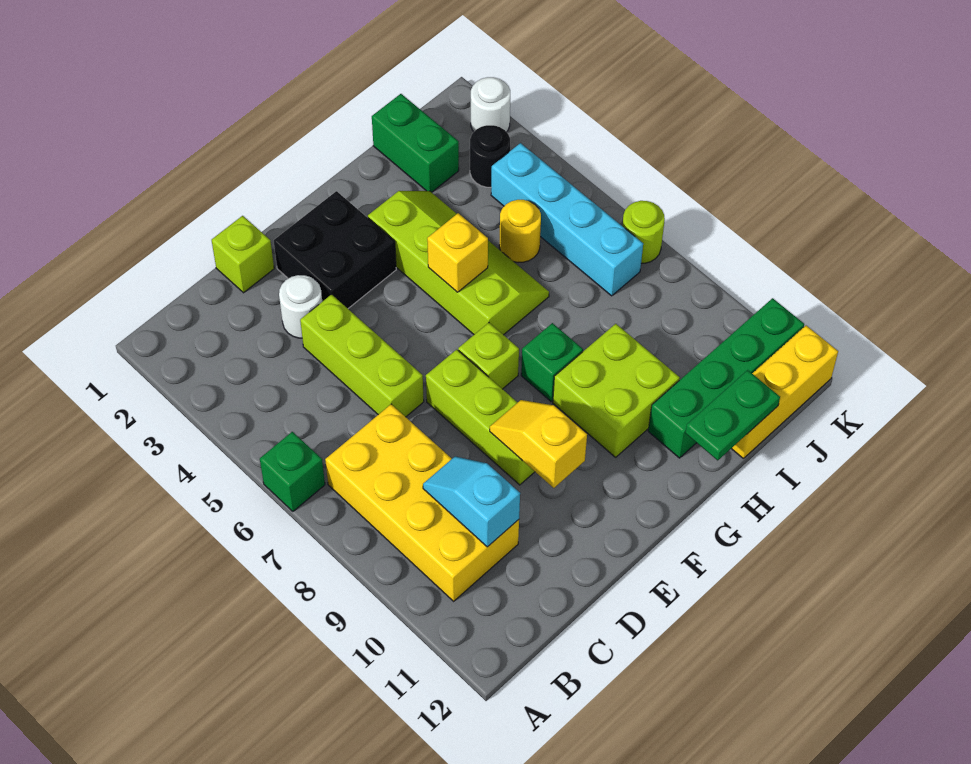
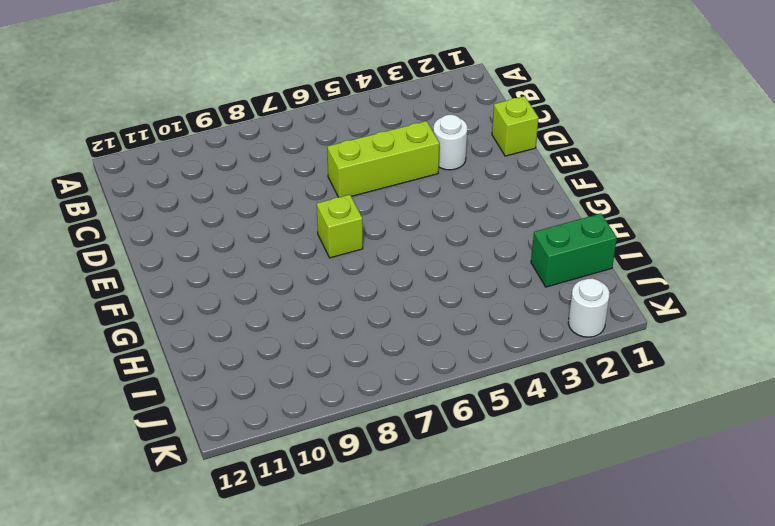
none -> green brick A6 level 1
none -> yellow brick B7:C10 level 1
none -> black brick E2:F3 level 1

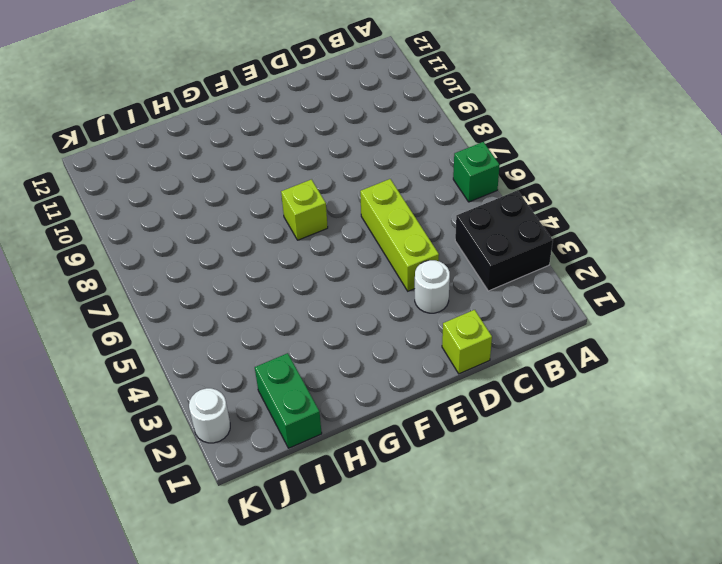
black brick A3:B4 level 1 -> black brick E2:F3 level 1
none -> yellow brick B7:C10 level 1
none -> lime brick E7:E9 level 1
none -> lime slope G3:H6 level 1 top G

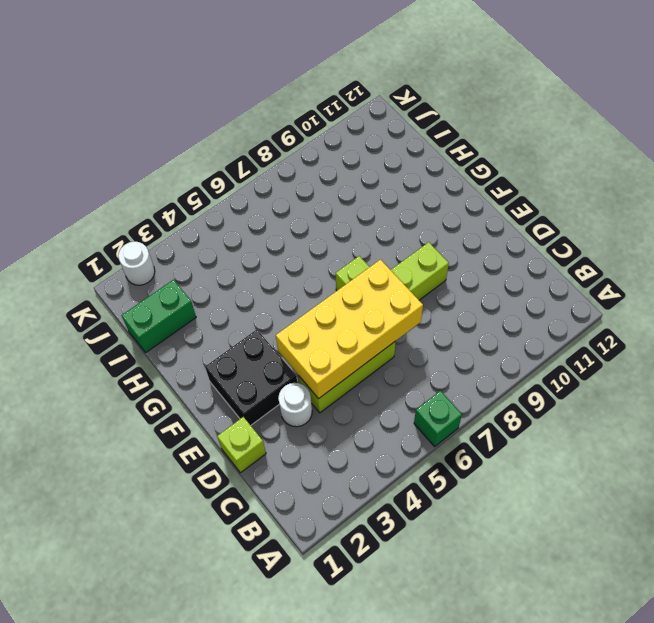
yellow brick D4:E7 level 2 -> yellow brick B7:C10 level 1
none -> lime slope G3:H6 level 1 top G
none -> green brick G8 level 1
none -> lime brick G9:H10 level 1

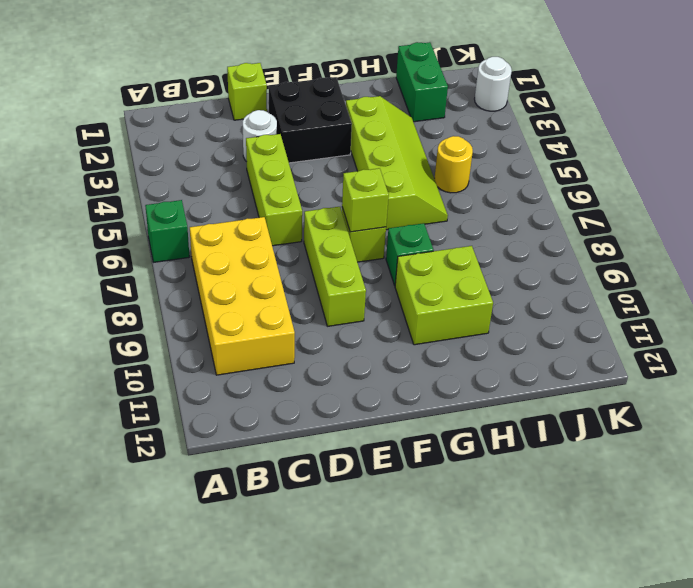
lime brick F7 level 2 -> none
none -> green brick H11:K11 level 1
none -> yellow brick I12:K12 level 1
none -> black round brick J3 level 1

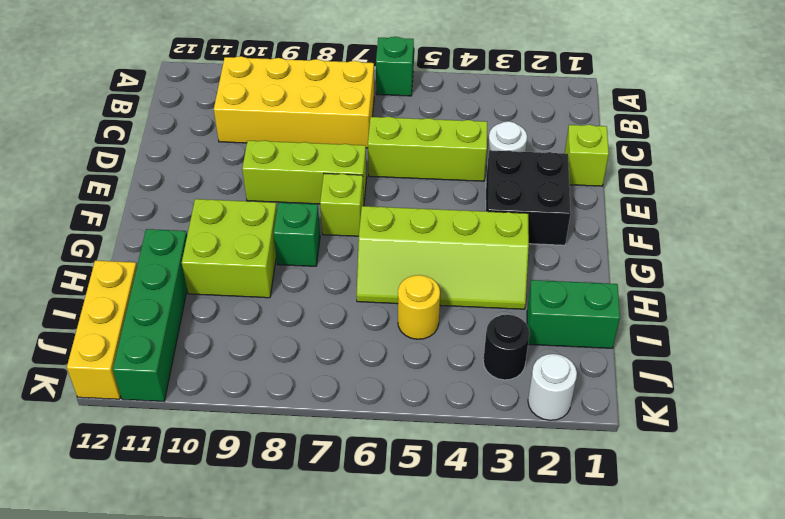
none -> cyan brick J4:J7 level 1
none -> lime round brick K7 level 1
none -> cyan slope C9:C10 level 2 top 10

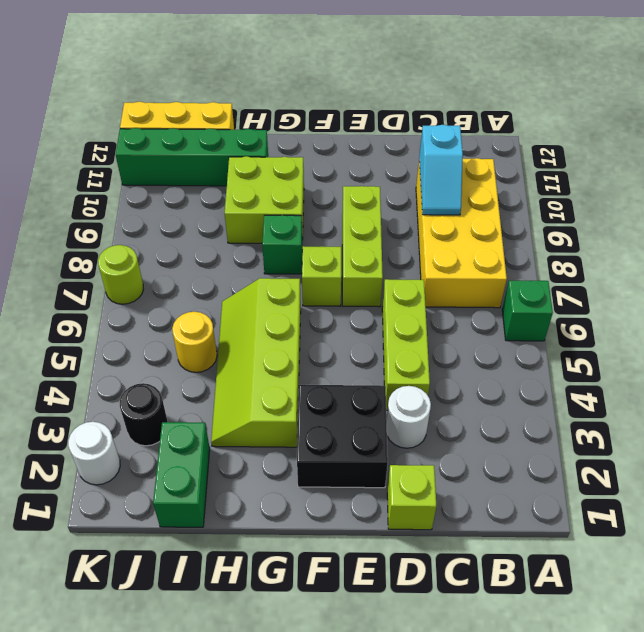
none -> cyan brick J4:J7 level 1
none -> yellow slope E9:E10 level 2 top 10
none -> yellow brick G5 level 2

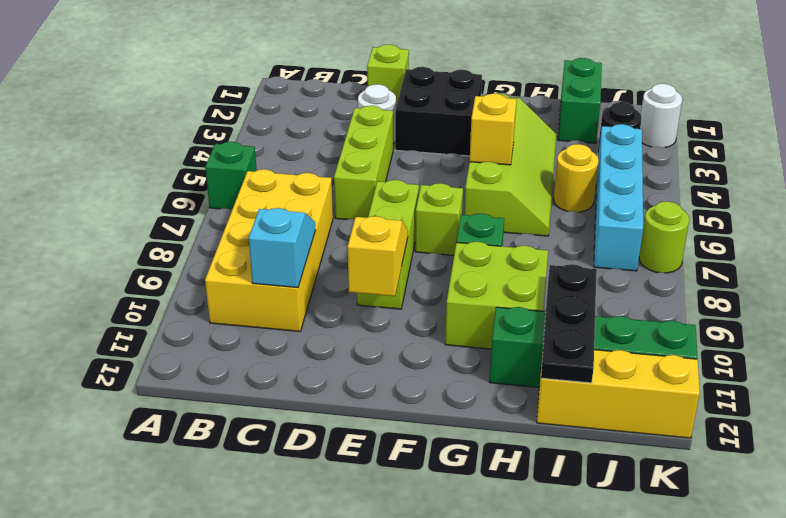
black plate I10:I12 level 2 -> green plate H12:I12 level 2

